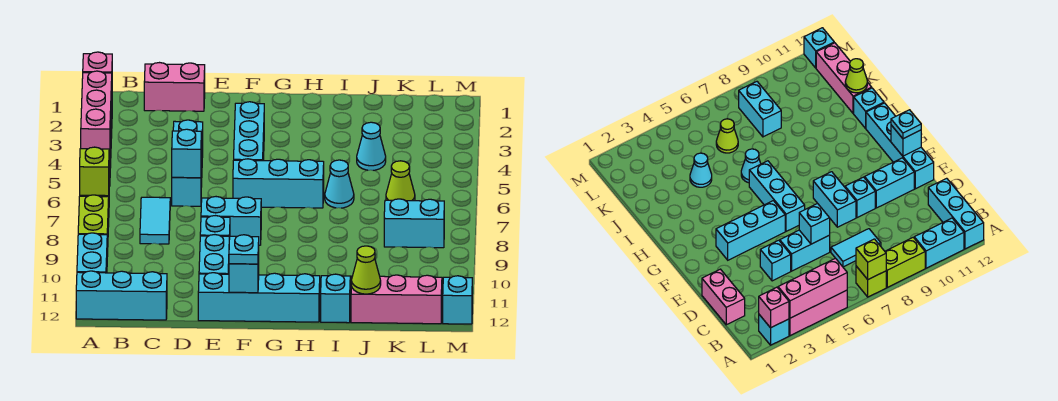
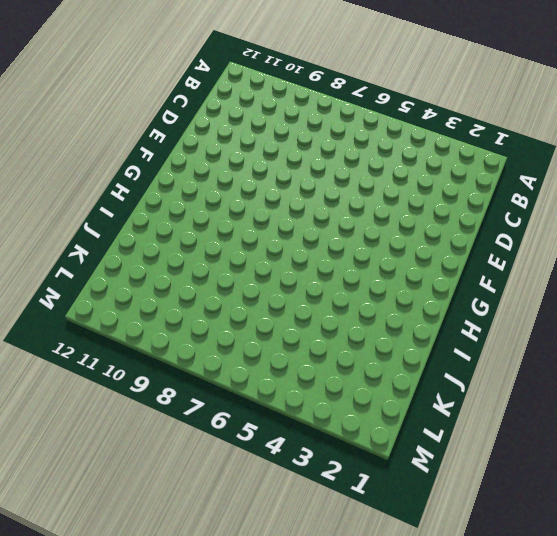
none -> cyan brick A2 level 1
none -> pink brick A3:A5 level 1
none -> lime brick A7 level 1
none -> lime brick A8:A9 level 1

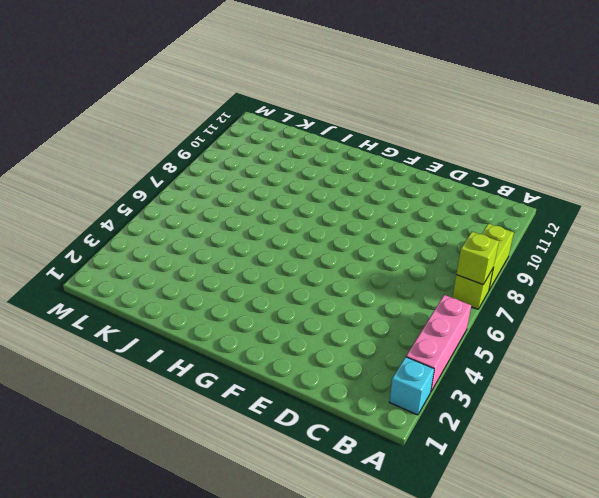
none -> cyan brick A10:A11 level 1
none -> cyan brick A12:C12 level 1
none -> pink brick C1:D1 level 1
none -> cyan tile C7:C8 level 1

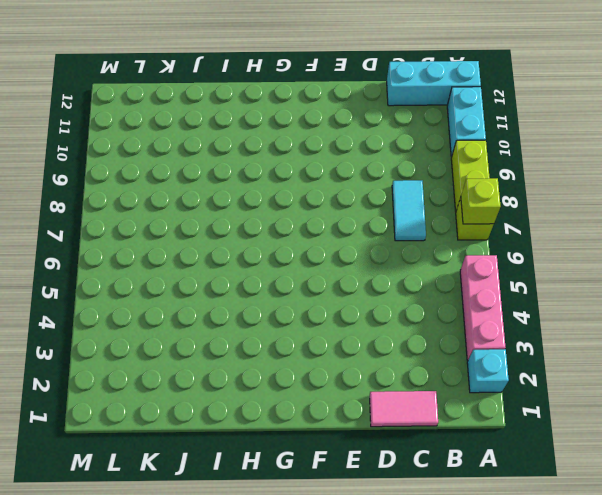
pink tile C1:D1 level 1 -> pink brick C1:D1 level 1
none -> cyan brick D4 level 1
none -> cyan brick D5:D6 level 1
none -> cyan brick E8:F8 level 1
none -> cyan brick E9 level 1

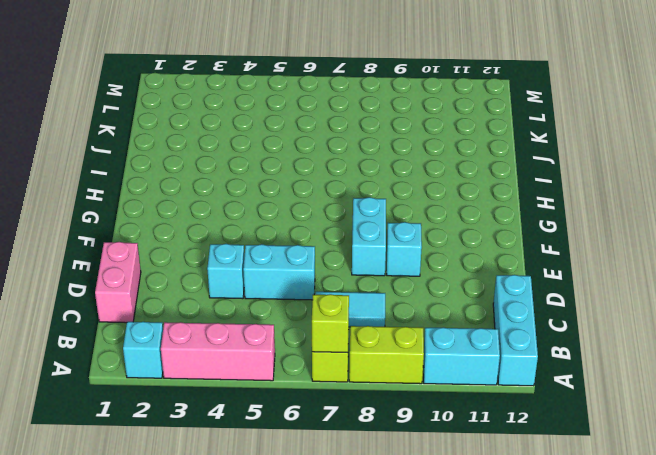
none -> cyan brick E10:E11 level 1
none -> cyan brick E12:H12 level 1
none -> cyan brick F3:F5 level 1
none -> cyan brick F6:H6 level 1

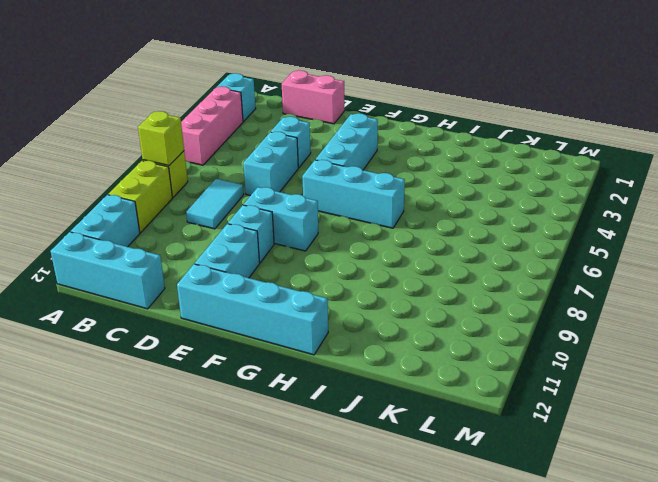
none -> cyan cone I6 level 1
none -> cyan brick I12 level 1
none -> cyan cone J4 level 1
none -> pink brick J12:L12 level 1

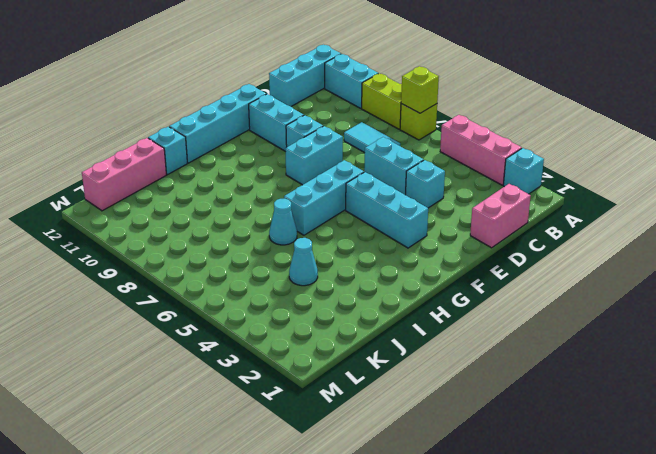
none -> lime cone K6 level 1
none -> cyan brick K8:L8 level 1
none -> cyan brick M12 level 1
none -> pink brick A2 level 2

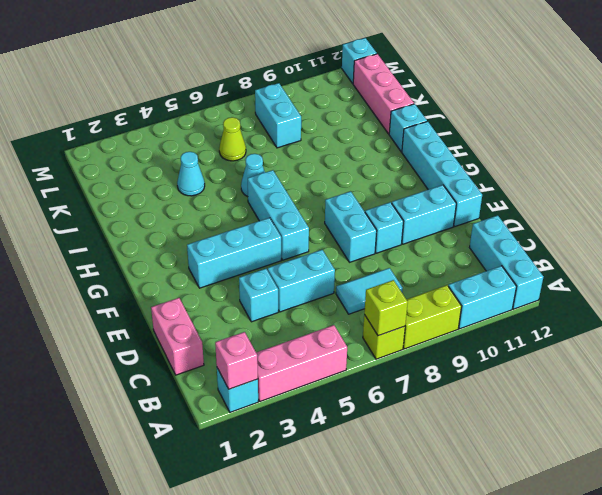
none -> pink brick A3:A5 level 2
none -> cyan brick D6 level 2
none -> cyan brick F12 level 2
none -> lime cone J12 level 2

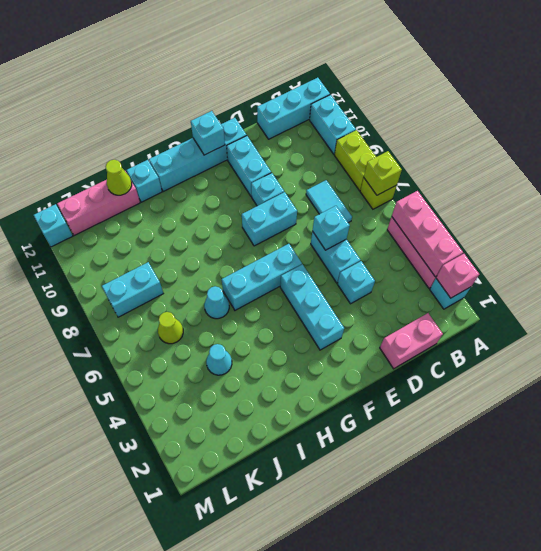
none -> cyan plate F12 level 3

